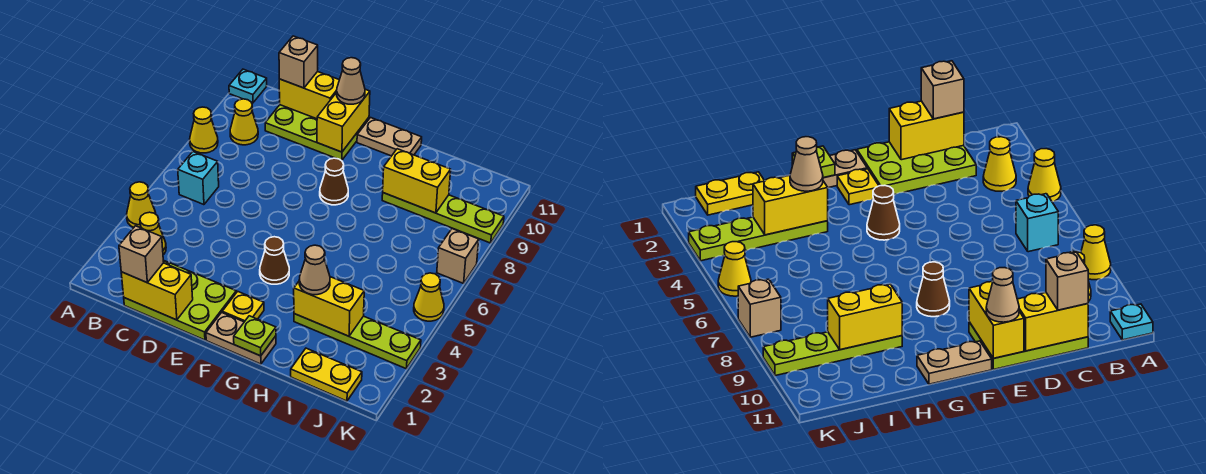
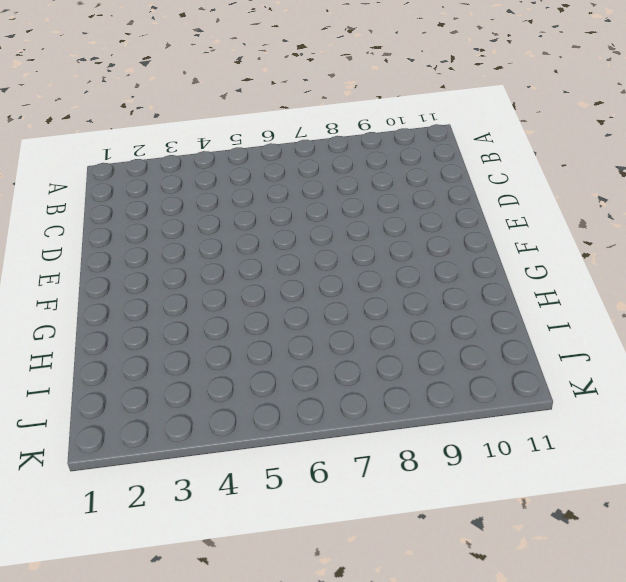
none -> yellow cone A4 level 1
none -> yellow cone A8 level 1
none -> cyan plate A11 level 1

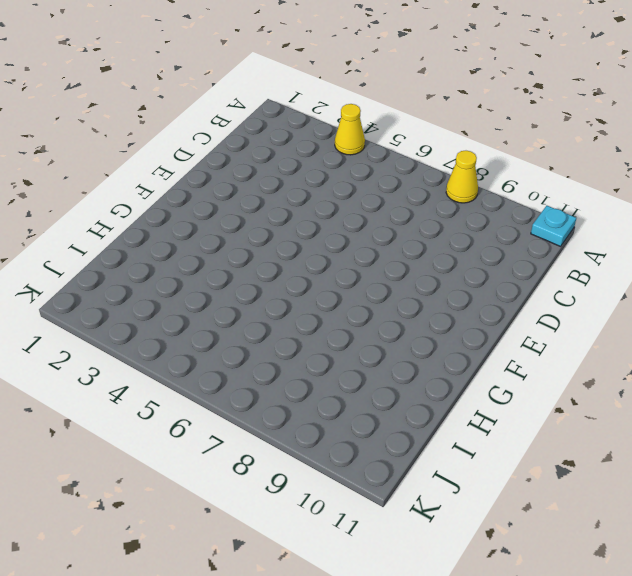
none -> yellow cone B3 level 1
none -> cyan brick B6 level 1
none -> yellow cone B9 level 1

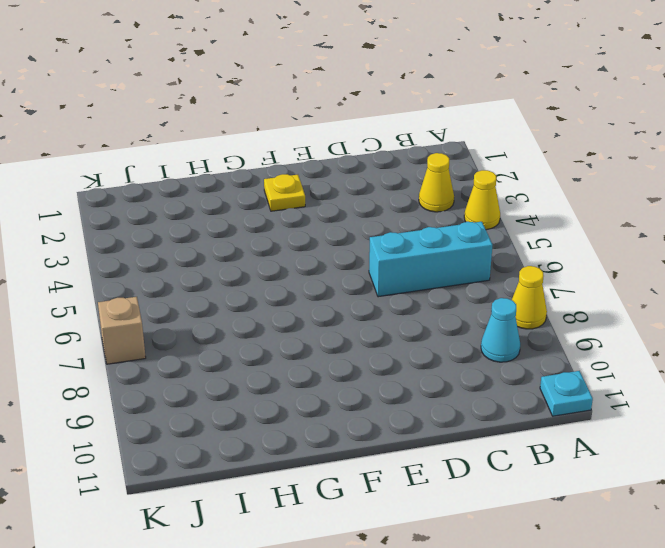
cyan brick B6:D6 level 1 -> cyan brick B6 level 1
cyan cone B9 level 1 -> yellow cone B9 level 1
none -> lime plate C1:E2 level 1
none -> lime plate C10:E11 level 1
none -> tan plate F1:G1 level 1

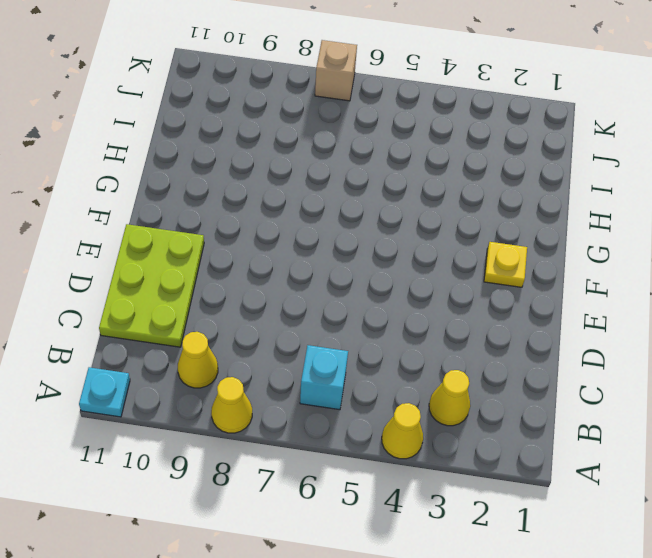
none -> lime plate C1:E2 level 1
none -> tan plate F1:G1 level 1
none -> brown cone F4 level 1

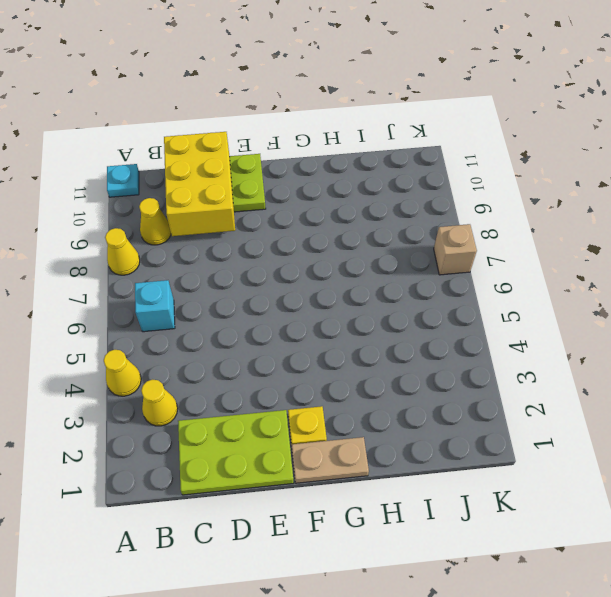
yellow brick C9:D11 level 2 -> yellow brick C11:D11 level 2
none -> brown cone F4 level 1
none -> brown cone F8 level 1
none -> tan plate F11:G11 level 1

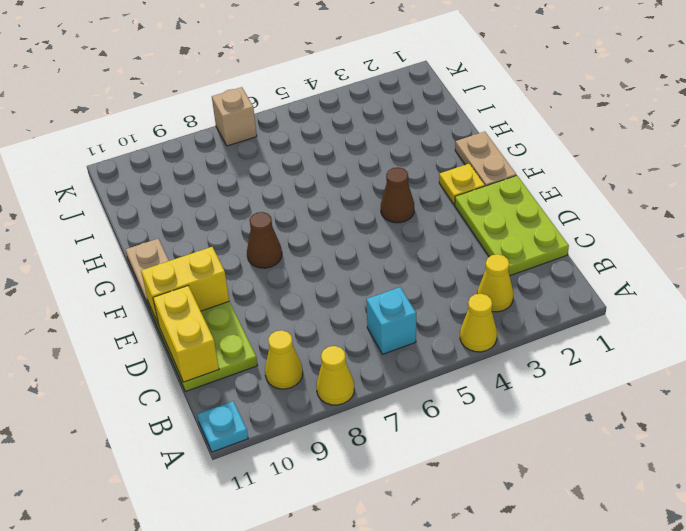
none -> lime plate H3:K3 level 1
none -> lime plate H9:K9 level 1
none -> yellow plate I1:J1 level 1

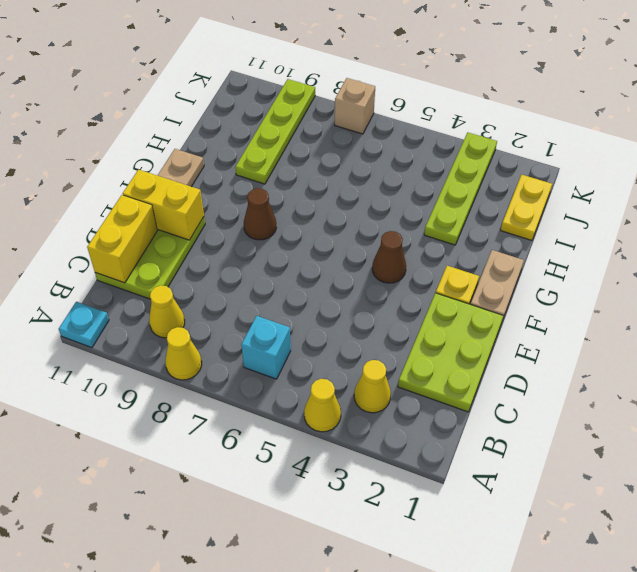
none -> yellow cone K5 level 1
none -> yellow brick C1:D1 level 2
none -> lime plate G1 level 2

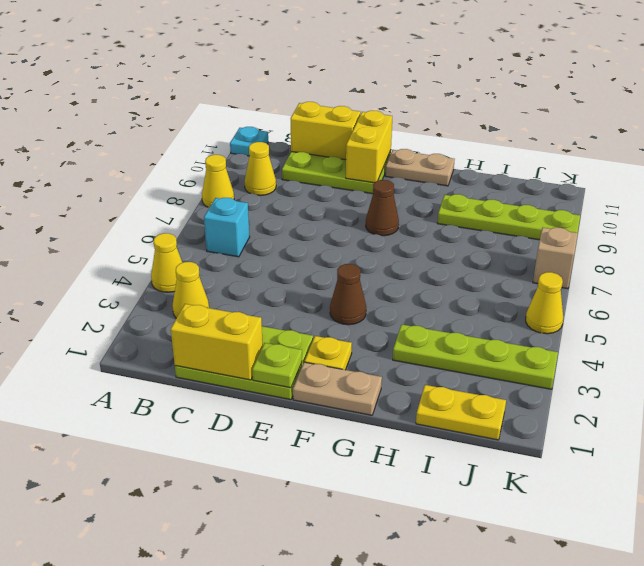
lime plate E1 level 2 -> lime plate G1 level 2
none -> yellow brick H3:I3 level 2
none -> yellow brick H9:I9 level 2
none -> tan brick C1 level 3

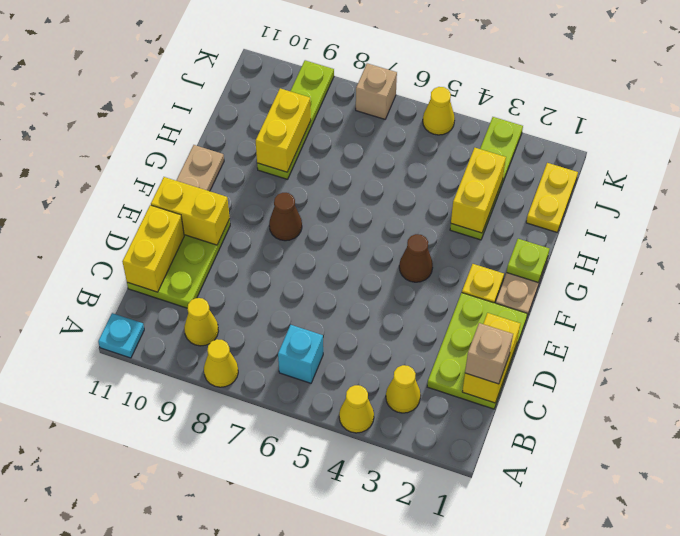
none -> tan brick C11 level 3
none -> tan cone E11 level 3
none -> tan cone H3 level 3

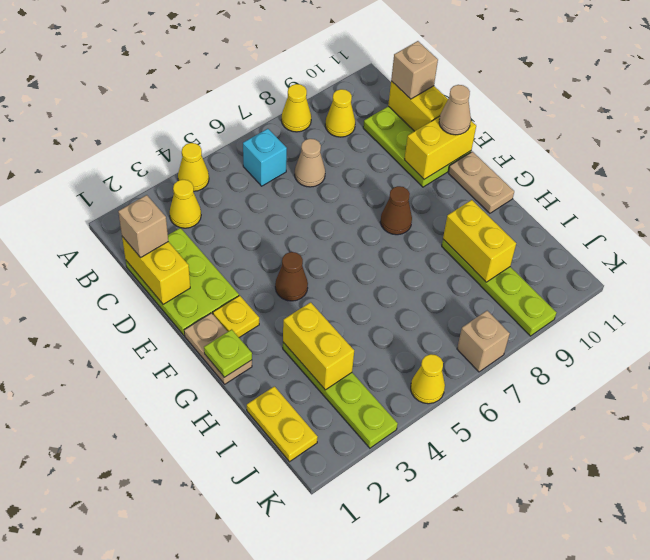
tan cone C7 level 1 -> tan cone H3 level 3
none -> cyan plate A11 level 1

